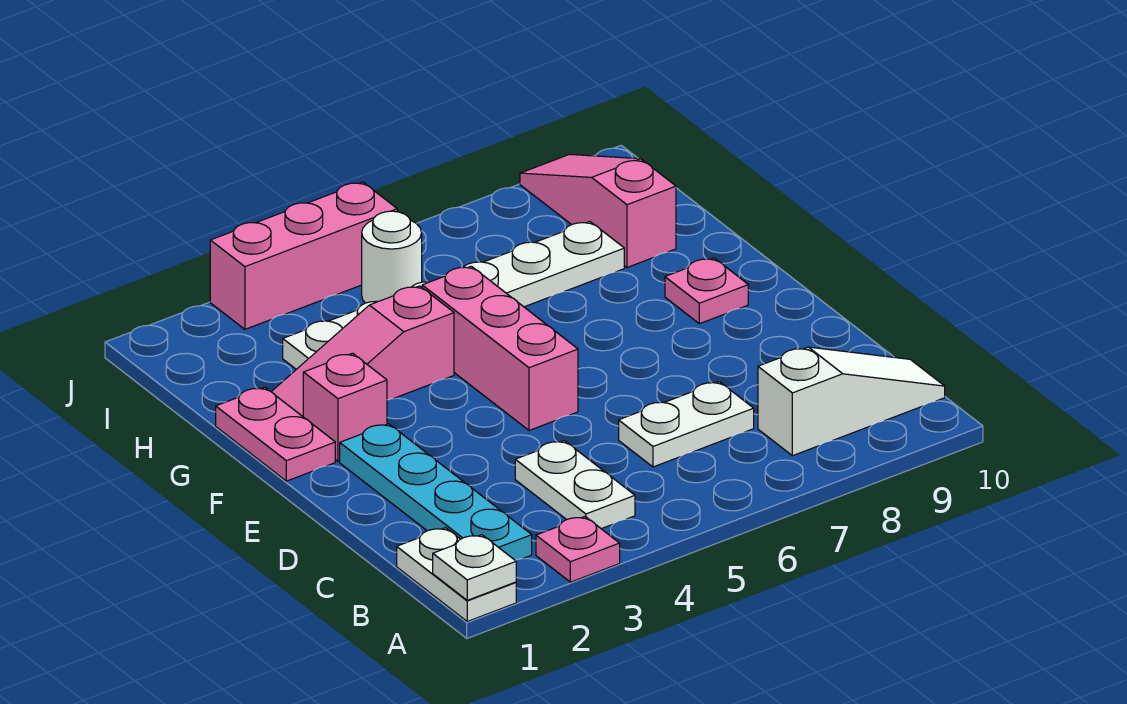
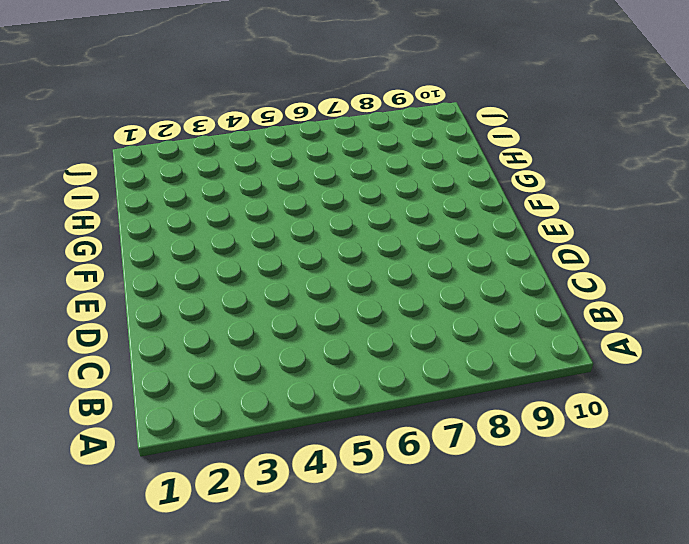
none -> white plate A1:B1 level 1
none -> pink plate A3 level 1
none -> cyan plate B2:E2 level 1

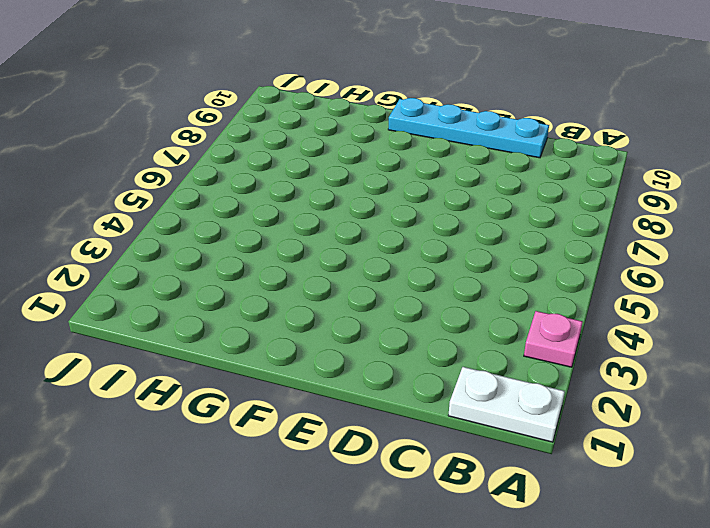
cyan plate C10:F10 level 1 -> cyan plate B2:E2 level 1
none -> white plate B4:C4 level 1
none -> white slope B8:B10 level 1 top 8
none -> white plate C6:C7 level 1

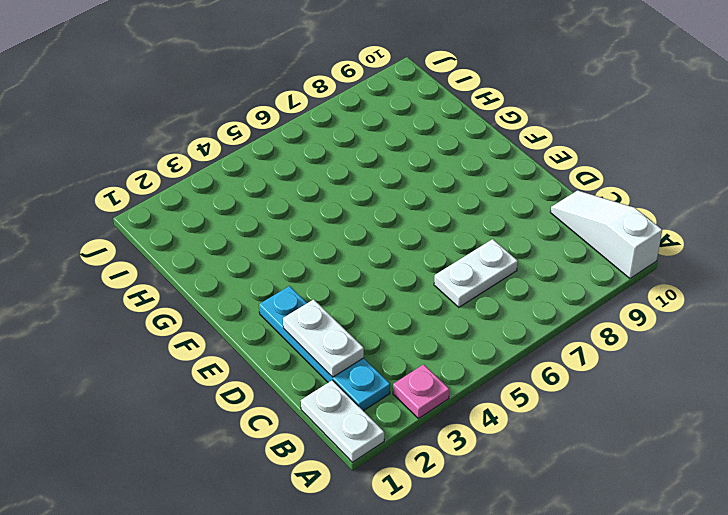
white slope A10:C10 level 1 top A -> white slope B8:B10 level 1 top 8
white plate C2:D2 level 2 -> white plate B4:C4 level 1
none -> pink brick E5:G5 level 1
none -> pink plate F1:G1 level 1
none -> pink brick F2 level 1

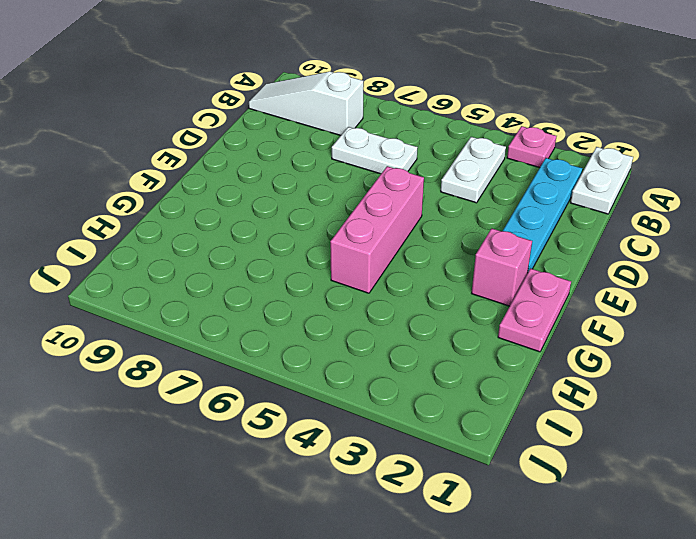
none -> pink plate F9 level 1
none -> pink slope G2:G4 level 1 top 4
none -> white plate H3:H8 level 1

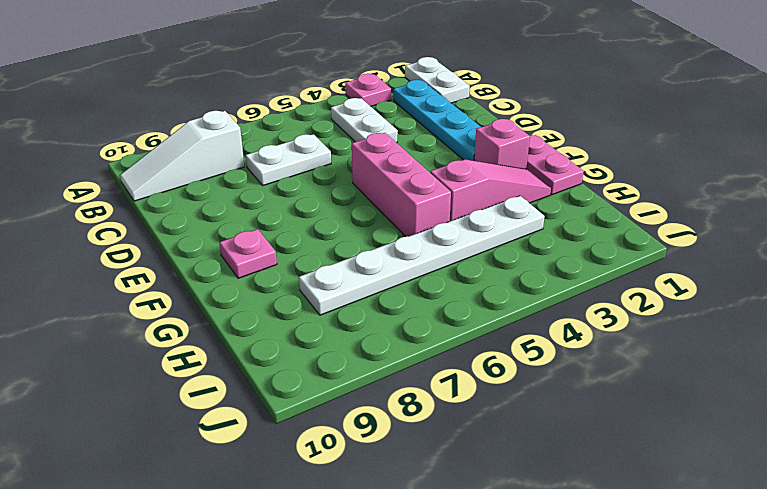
none -> pink slope H9:J9 level 1 top H
none -> white round brick I5 level 1
none -> pink brick J3:J5 level 1

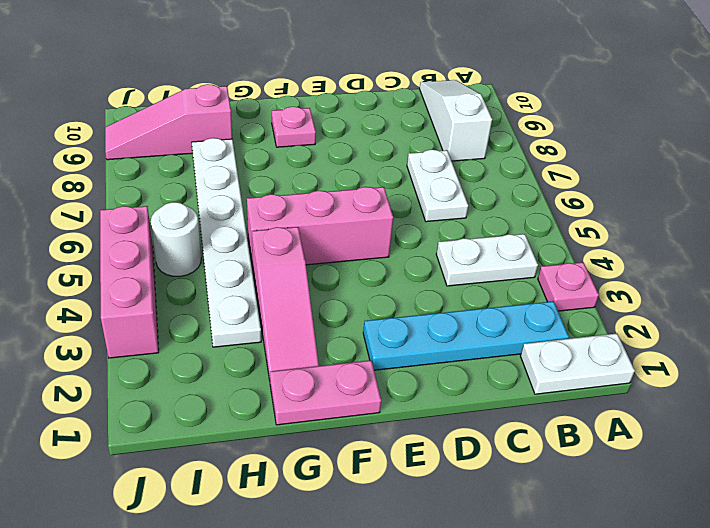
none -> pink brick F2 level 1
none -> white plate A1 level 2

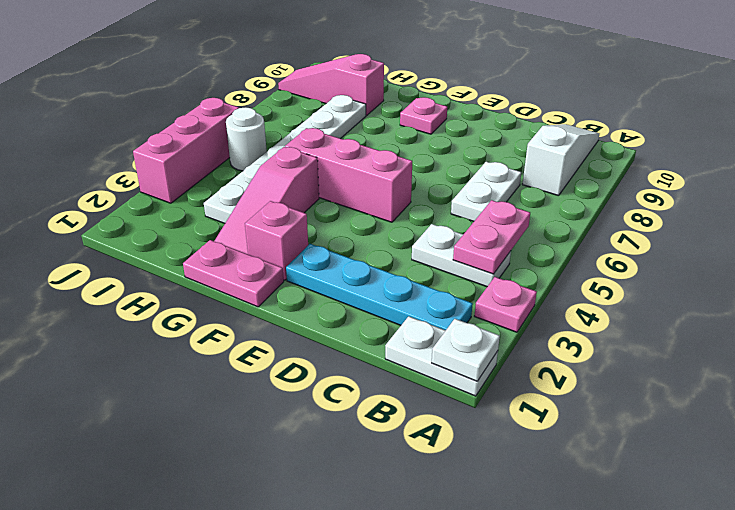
pink plate B4:B5 level 2 -> none

